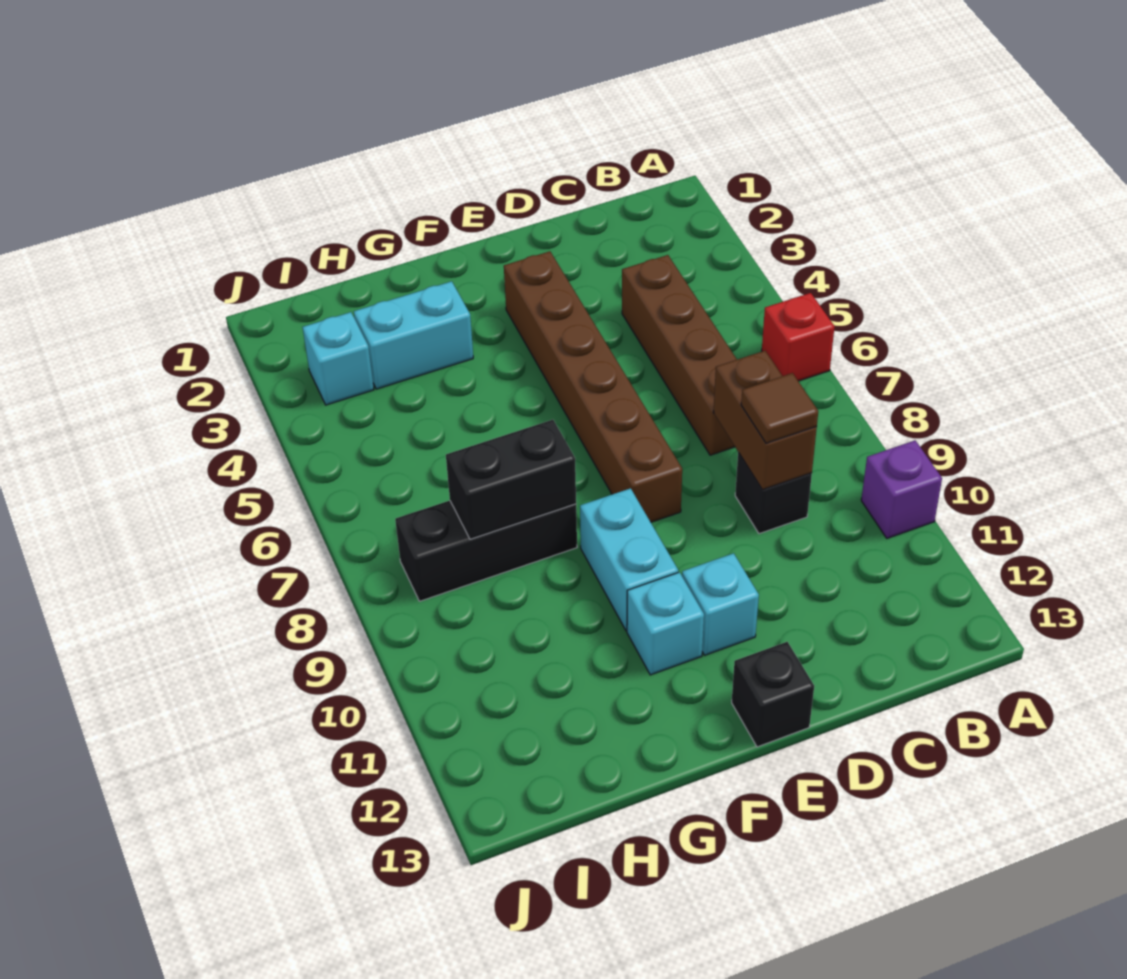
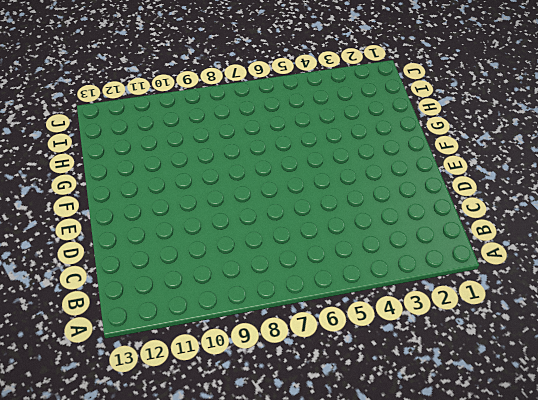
none -> red brick A6 level 1
none -> purple brick A10 level 1
none -> brown brick C4:C7 level 1

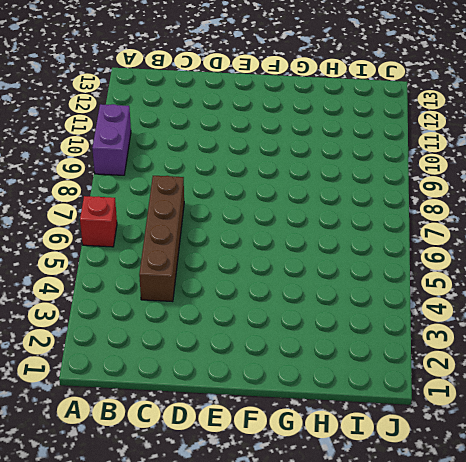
purple brick A9:A10 level 1 -> purple brick A10 level 1
none -> black brick C9 level 1
none -> brown brick E3:E8 level 1
none -> cyan brick E11 level 1

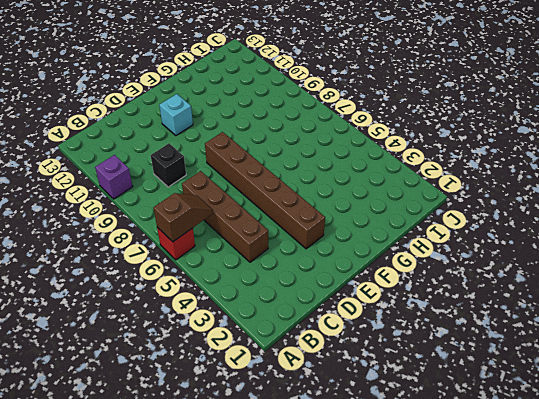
brown slope A6:B6 level 2 top A -> none
none -> black brick E13 level 1
none -> cyan brick F9:F10 level 1
none -> cyan brick F11 level 1

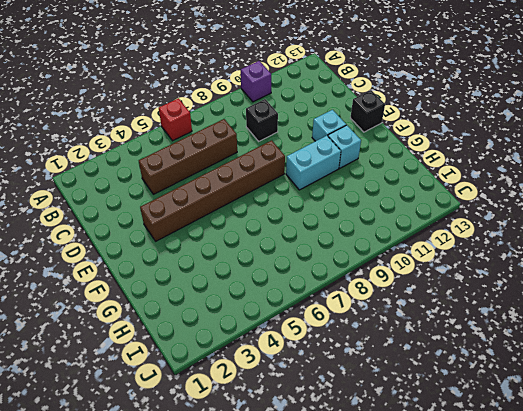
none -> cyan brick G3:H3 level 1
none -> black brick G8:I8 level 1
none -> cyan brick I3 level 1

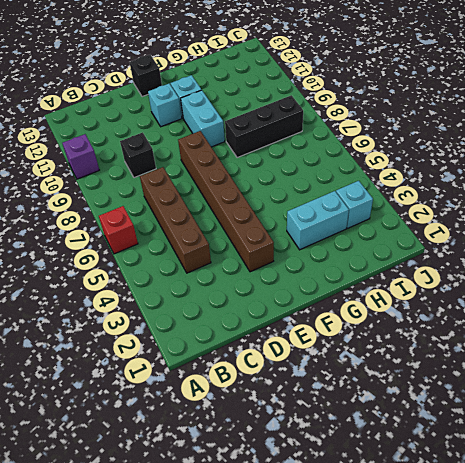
none -> brown brick C8:C9 level 2
none -> black brick G8:H8 level 2
none -> brown tile C9 level 3

